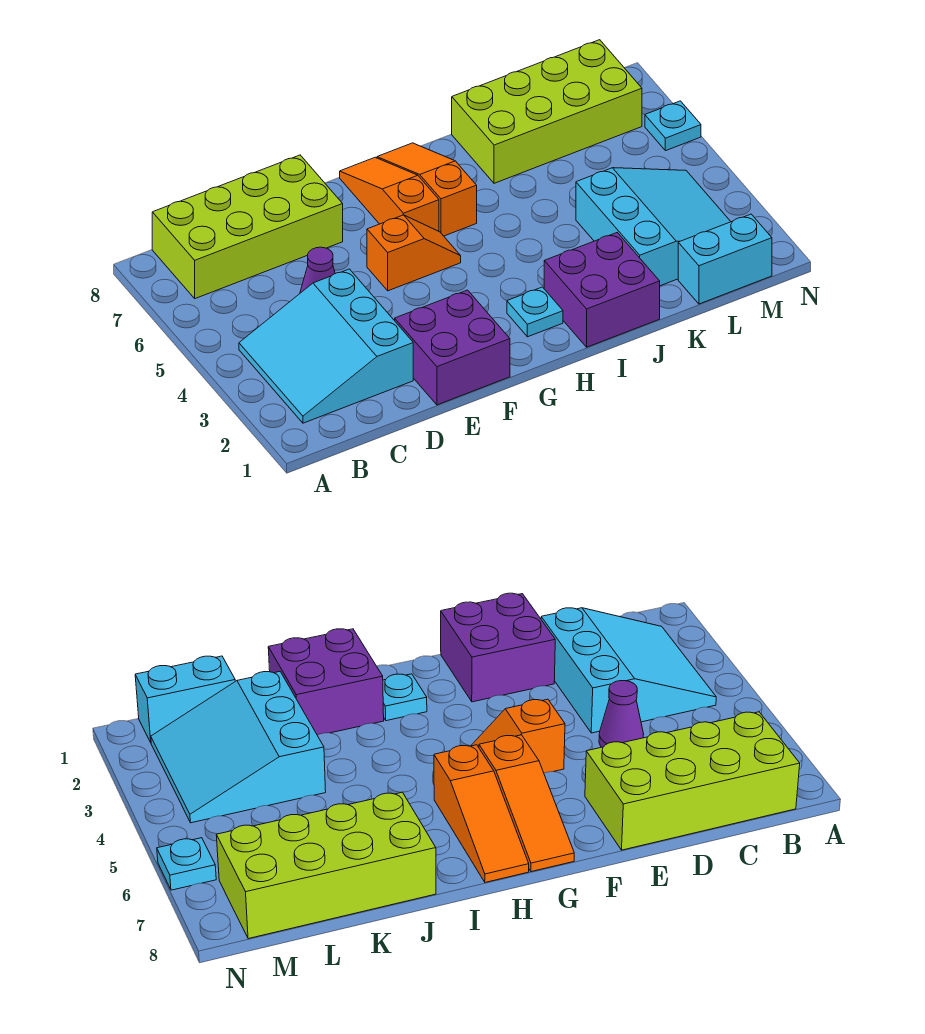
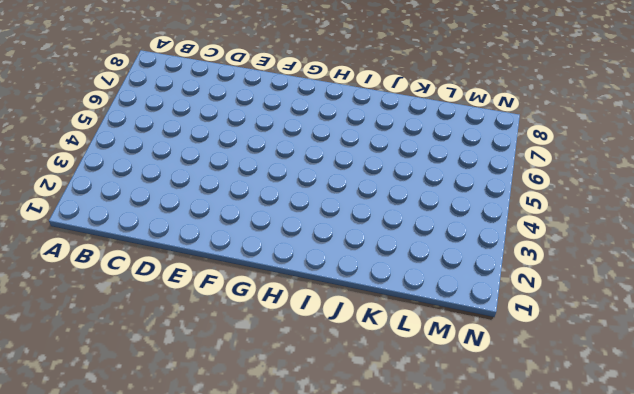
none -> cyan slope B2:D4 level 1 top D
none -> lime brick B7:E8 level 1
none -> purple cone D5 level 1

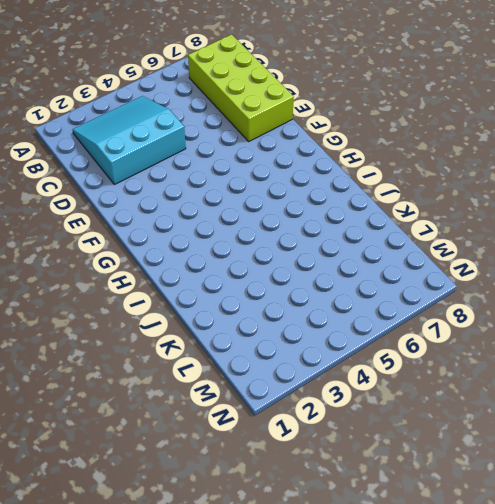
none -> purple cone D5 level 1
none -> purple brick E1:F2 level 1
none -> orange slope F5:G5 level 1 top F

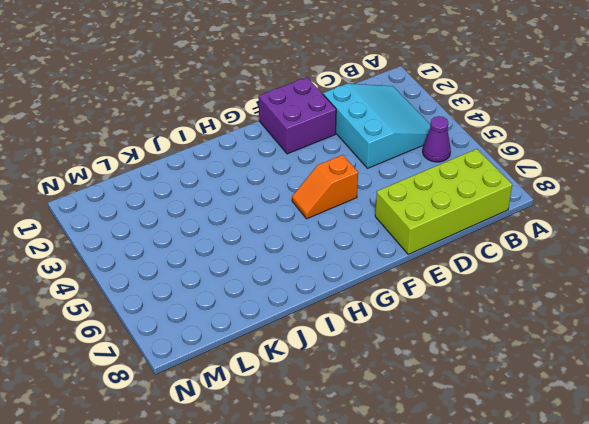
purple cone B5 level 1 -> purple cone D5 level 1
none -> orange slope G6:G8 level 1 top 6
none -> cyan plate H2 level 1
none -> orange slope H6:H8 level 1 top 6

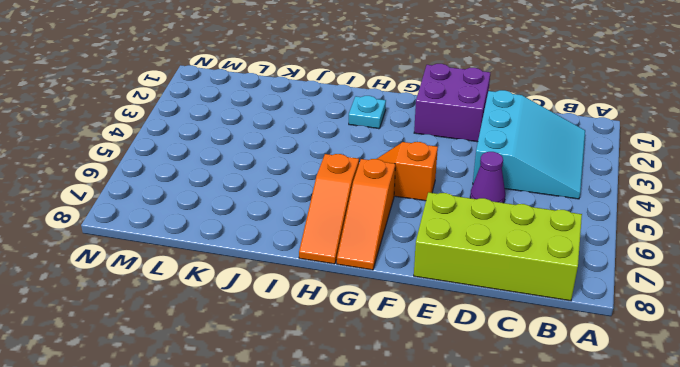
none -> purple brick I1:J2 level 1
none -> lime brick J7:M8 level 1
none -> cyan slope K2:M4 level 1 top K

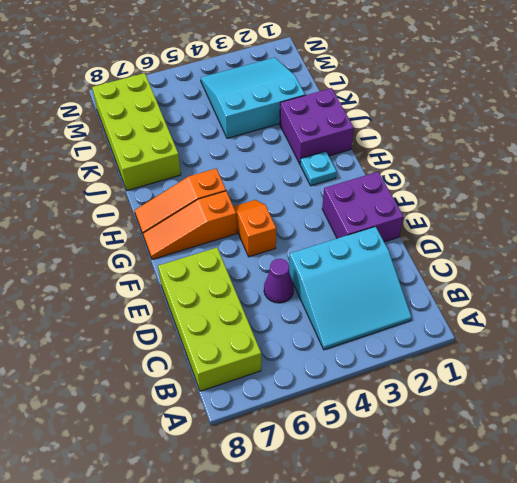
none -> cyan brick L1:M1 level 1
none -> cyan plate N6 level 1

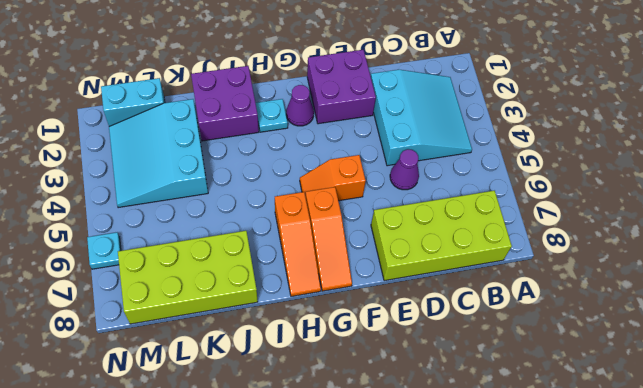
purple cone G2 level 1 -> none

